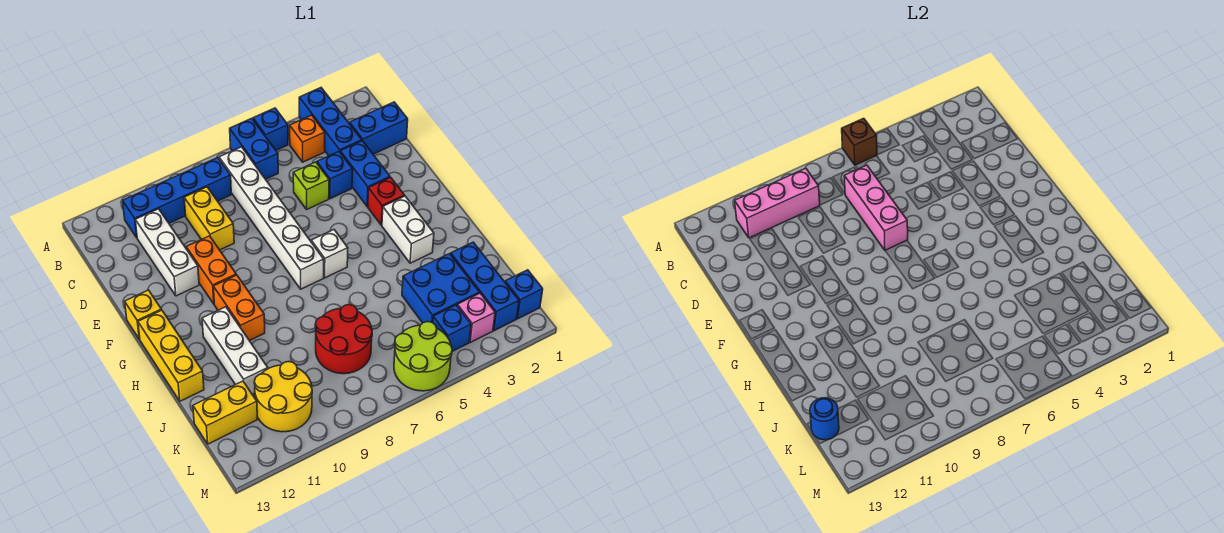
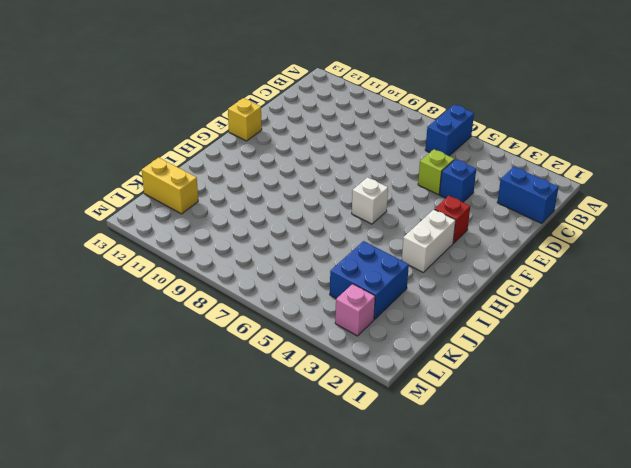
none -> blue brick A3:C3 level 1
none -> blue brick A5 level 1
none -> orange brick B4 level 1
none -> white brick B7:G7 level 1

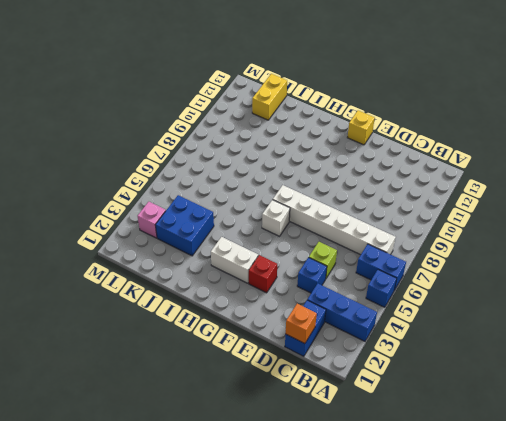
orange brick C1 level 2 -> orange brick B4 level 1
none -> blue brick B8:B11 level 1
none -> yellow brick C9:D9 level 1
none -> white brick C11:E11 level 1
none -> blue brick D3:E3 level 1

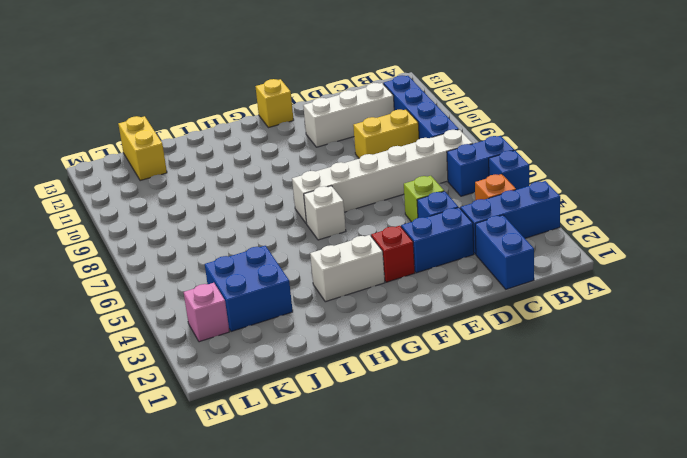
none -> orange brick E10:F10 level 1
none -> orange brick G10:H10 level 1
none -> yellow brick G13:I13 level 1
none -> white brick H11:J11 level 1

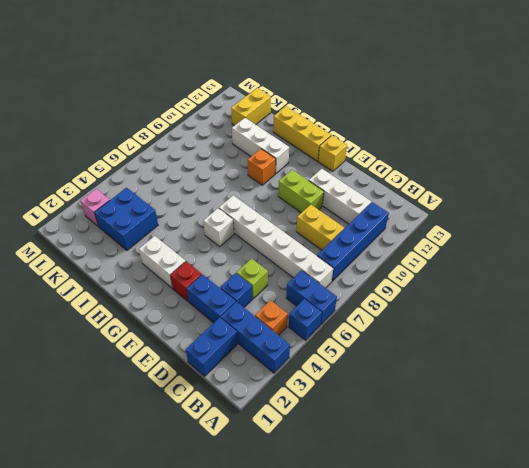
lime brick E10:F10 level 1 -> orange brick E10:F10 level 1
orange brick H10 level 1 -> orange brick G10:H10 level 1
none -> blue brick J2:L2 level 1
none -> red round brick J7:K8 level 1
none -> yellow round brick K10:L11 level 1
none -> blue brick L1 level 1

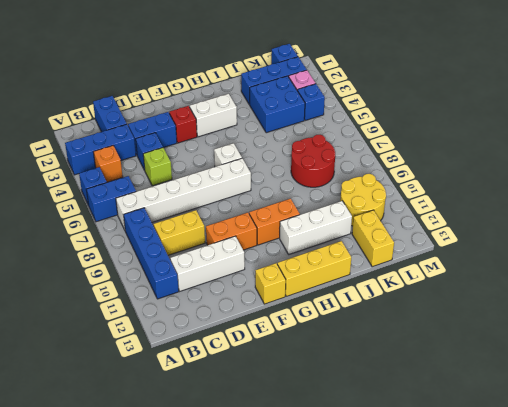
none -> lime round brick L5:M6 level 1
none -> brown brick A6 level 2
none -> pink brick B9:B11 level 2
none -> pink brick C7:E7 level 2

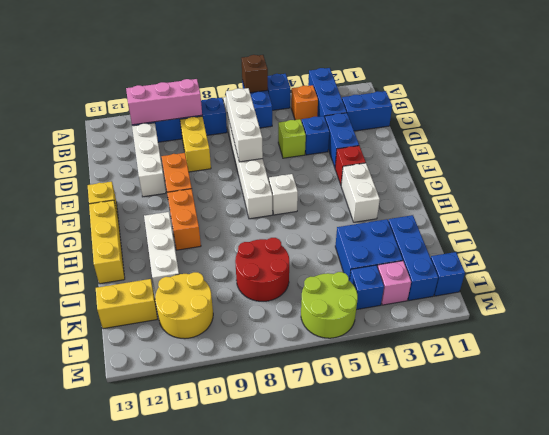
white brick C7:E7 level 2 -> pink brick C7:E7 level 2
none -> blue round brick K13 level 2

